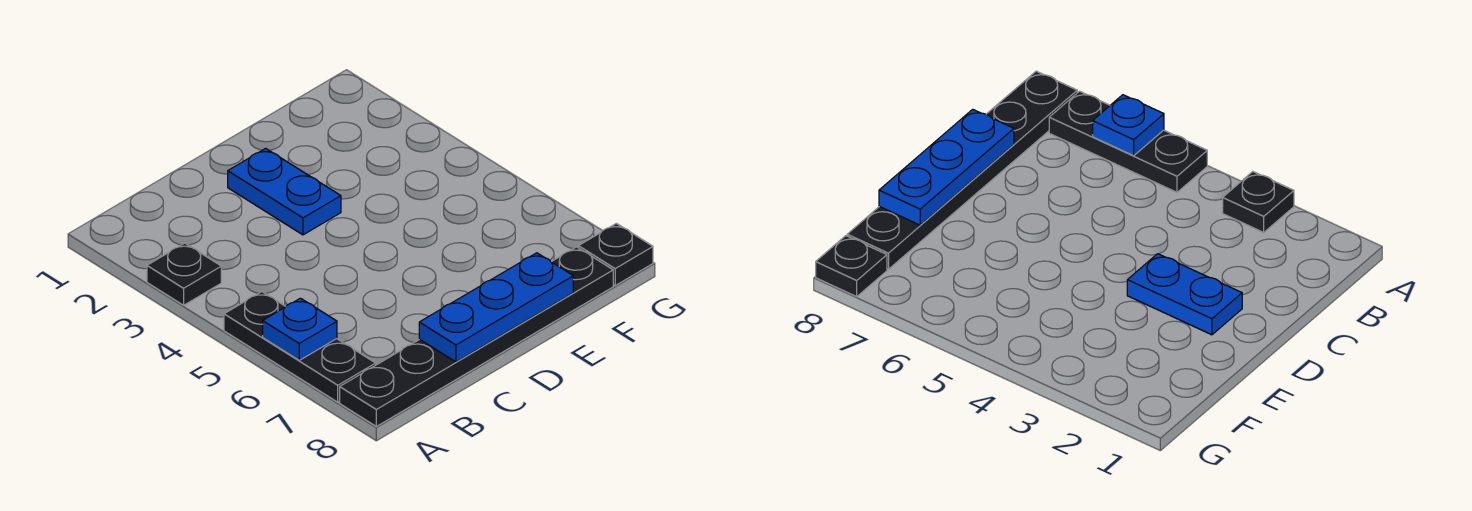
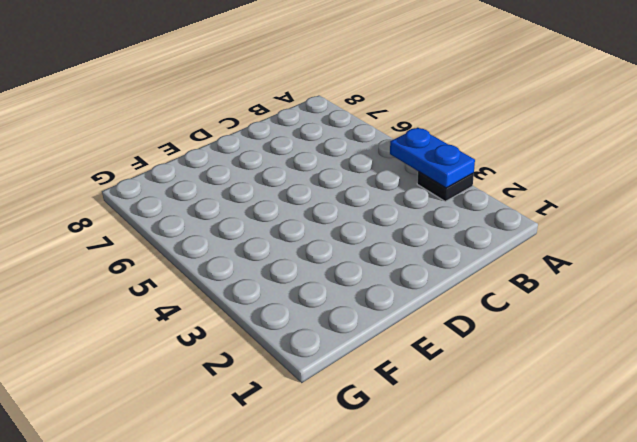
blue plate A3:A4 level 2 -> blue plate D2:D3 level 1
none -> black plate A5:A7 level 1
none -> black plate A8:F8 level 1

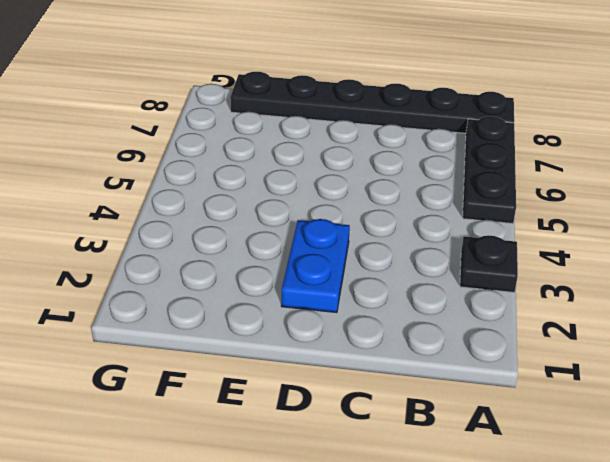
none -> black plate G8 level 1
none -> blue plate A6 level 2

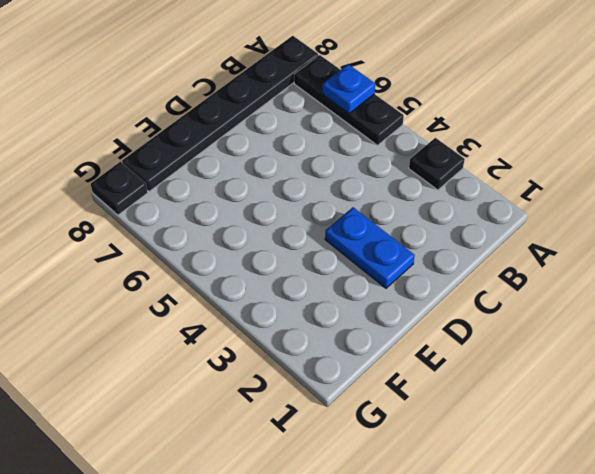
none -> blue plate C8:E8 level 2

